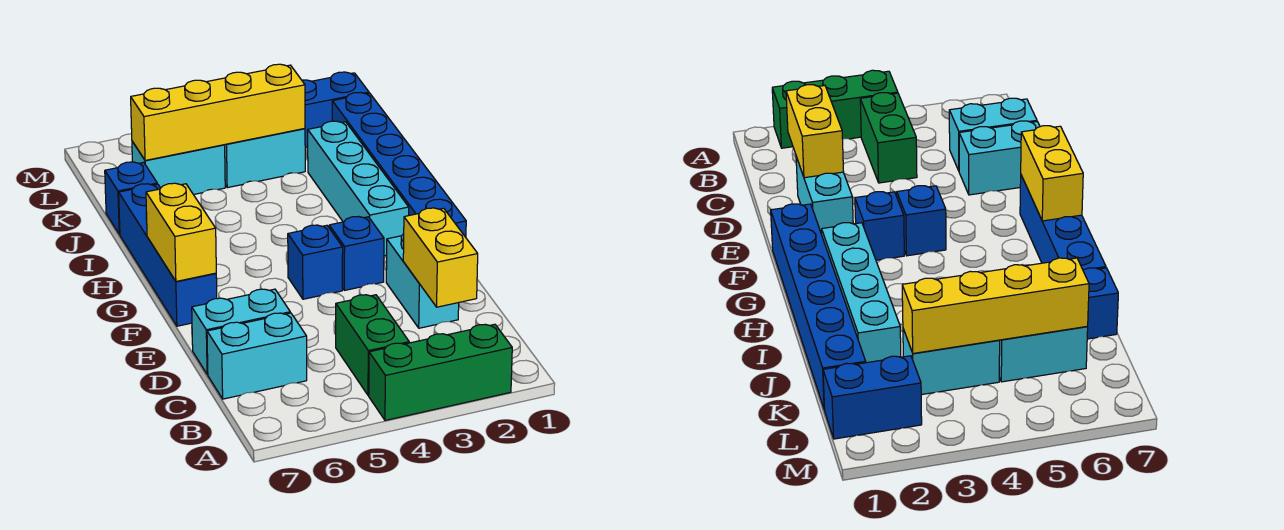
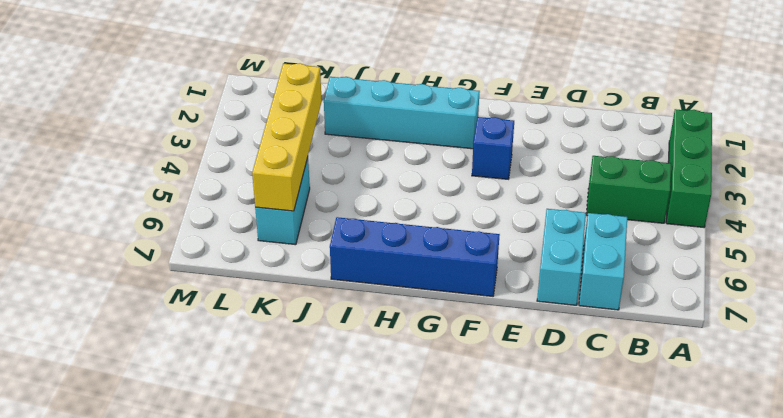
none -> cyan brick D2:E2 level 1
none -> blue brick F1:K1 level 1
none -> blue brick F4 level 1

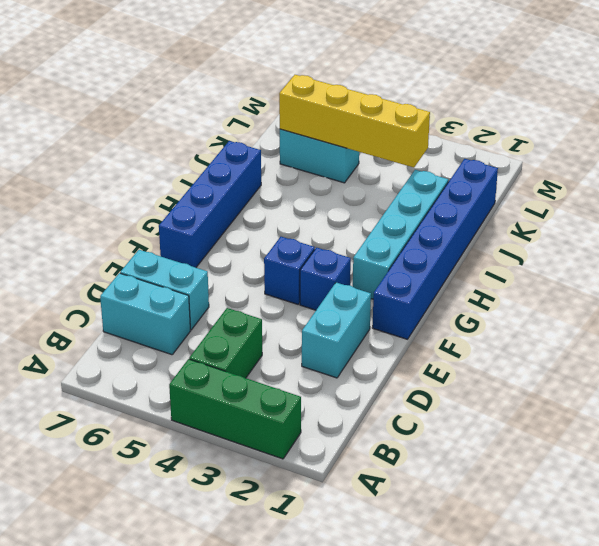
none -> blue brick J7 level 1
none -> cyan brick K3:K4 level 1
none -> blue brick L1:L2 level 1

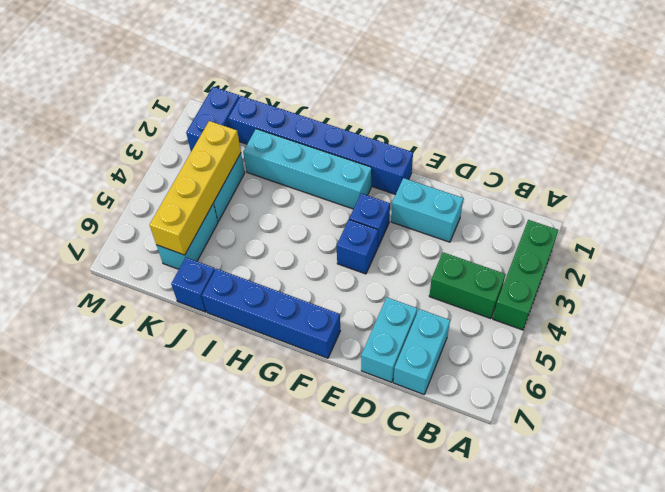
none -> yellow brick C2:D2 level 2
none -> yellow brick F7:G7 level 2

